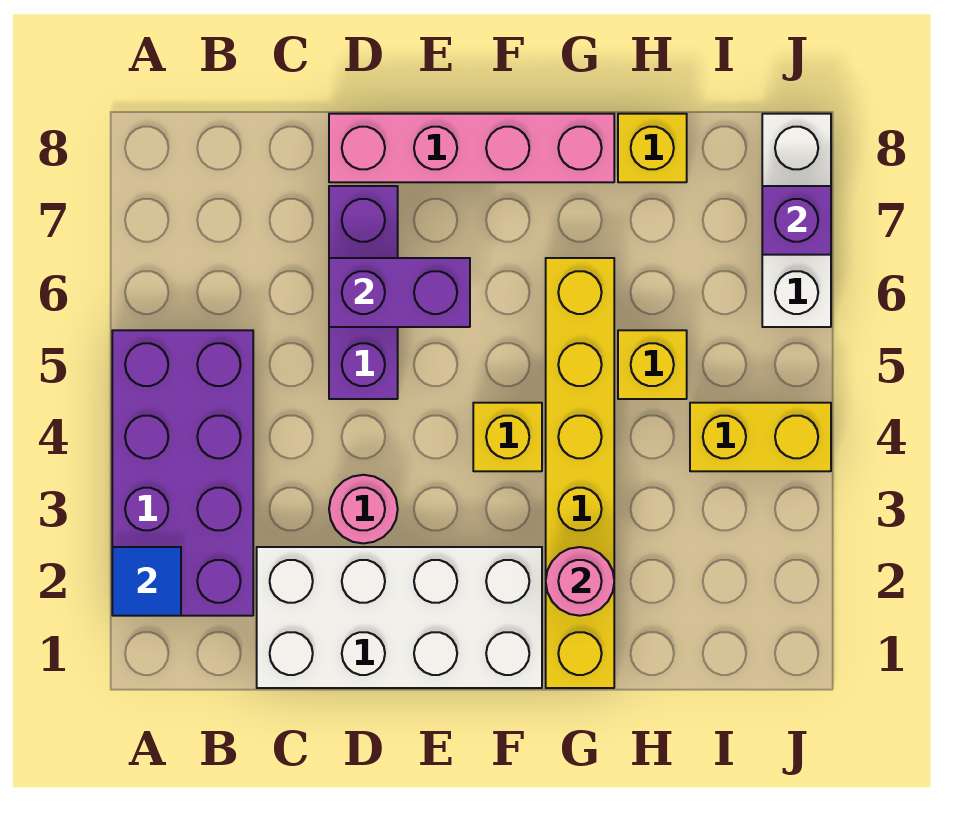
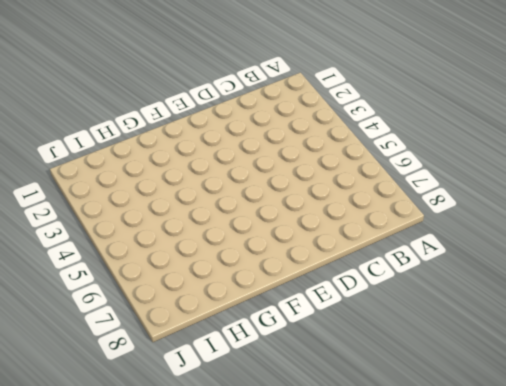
none -> purple brick A2:B5 level 1
none -> white brick C1:F2 level 1
none -> pink round brick D3 level 1

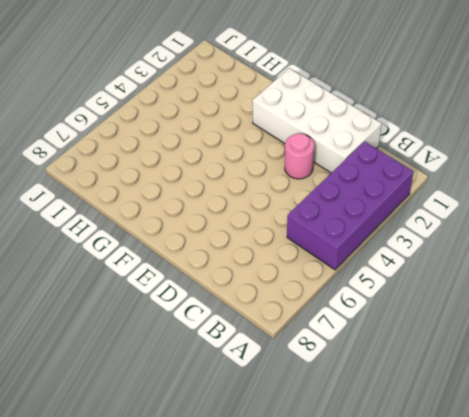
none -> purple brick D5:D7 level 1
none -> pink brick D8:G8 level 1
none -> yellow brick F4 level 1

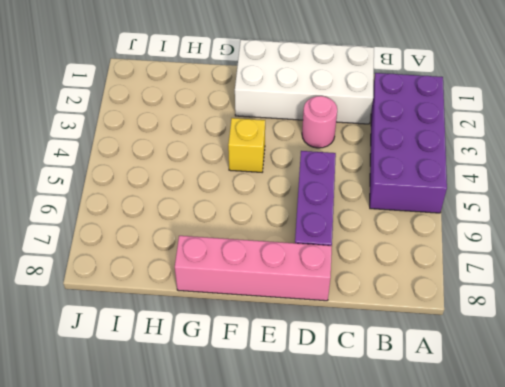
none -> yellow brick G1:G6 level 1
none -> yellow brick H5 level 1
none -> yellow brick H8 level 1

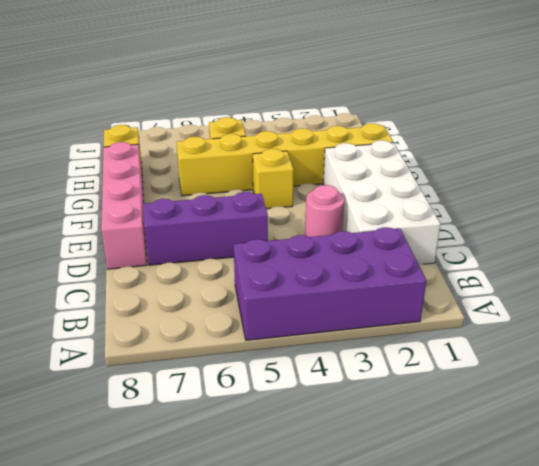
none -> yellow brick I4:J4 level 1
none -> white brick J6:J8 level 1
none -> blue tile A2 level 2

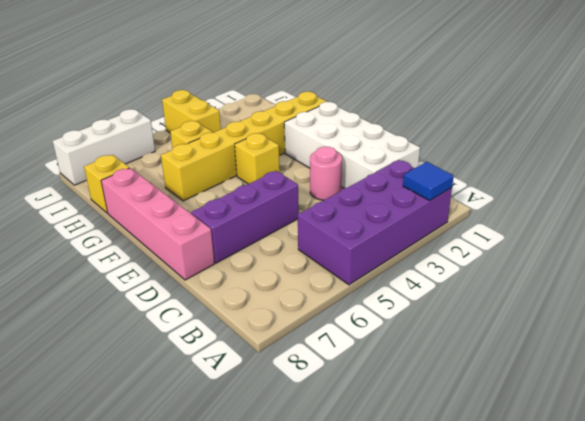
none -> purple brick D6:E6 level 2
none -> pink round brick G2 level 2
none -> purple brick J7 level 2

